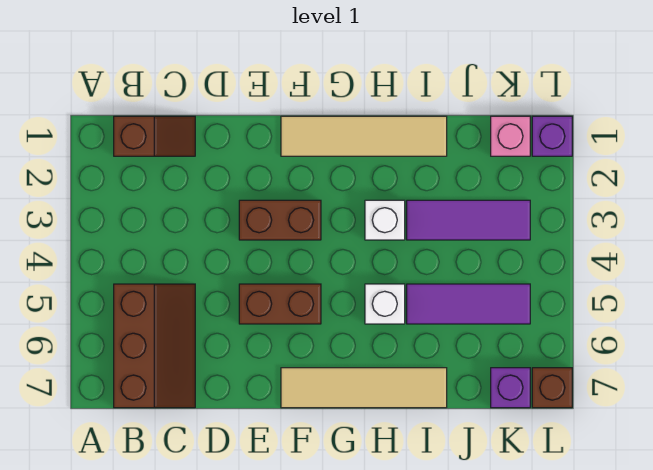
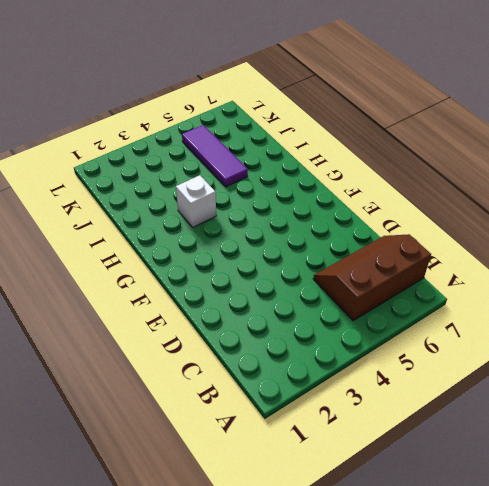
none -> brown slope B1:C1 level 1 top B
none -> brown brick E3:F3 level 1
none -> brown brick E5:F5 level 1

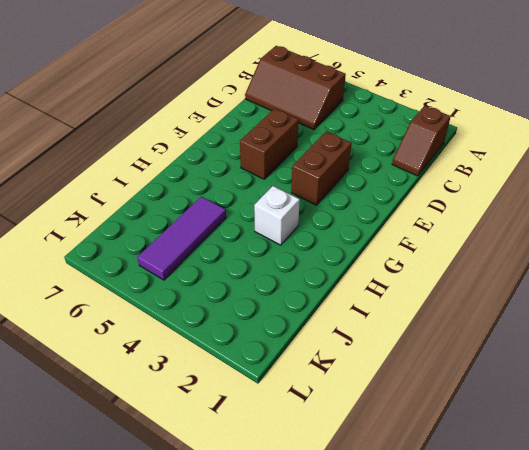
none -> tan tile F1:I1 level 1
none -> tan tile F7:I7 level 1
none -> white brick H5 level 1

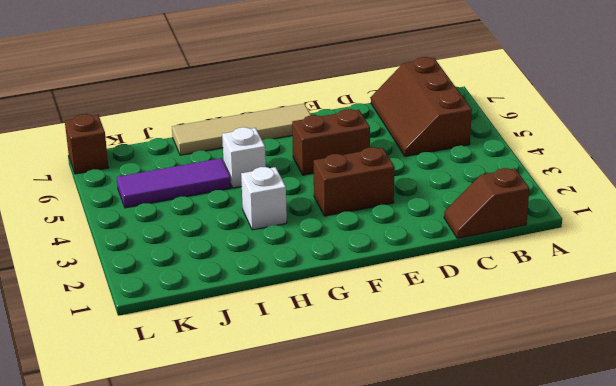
none -> tan tile F1:I1 level 1
none -> purple tile I3:K3 level 1
none -> pink brick K1 level 1

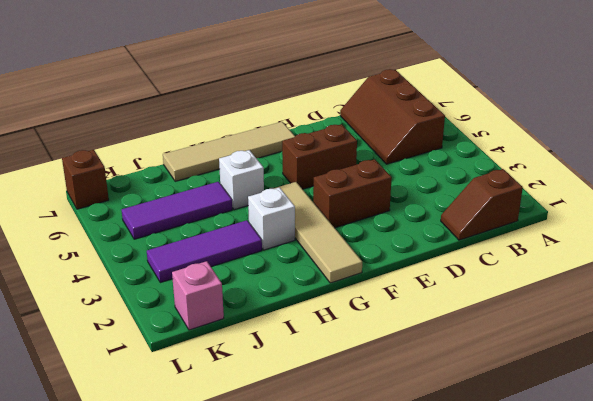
tan tile G1:G4 level 1 -> tan tile F1:I1 level 1
none -> purple brick K7 level 1
none -> purple brick L1 level 1

